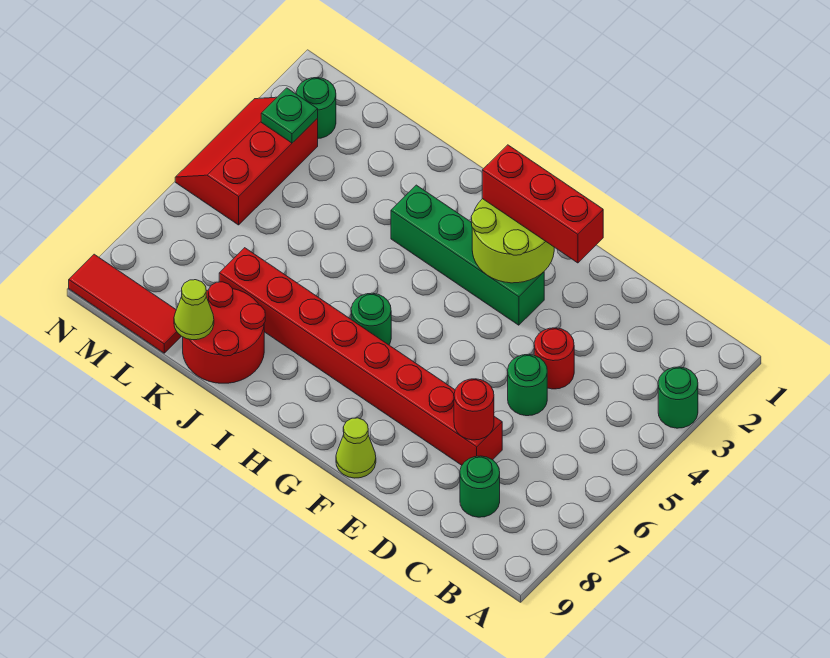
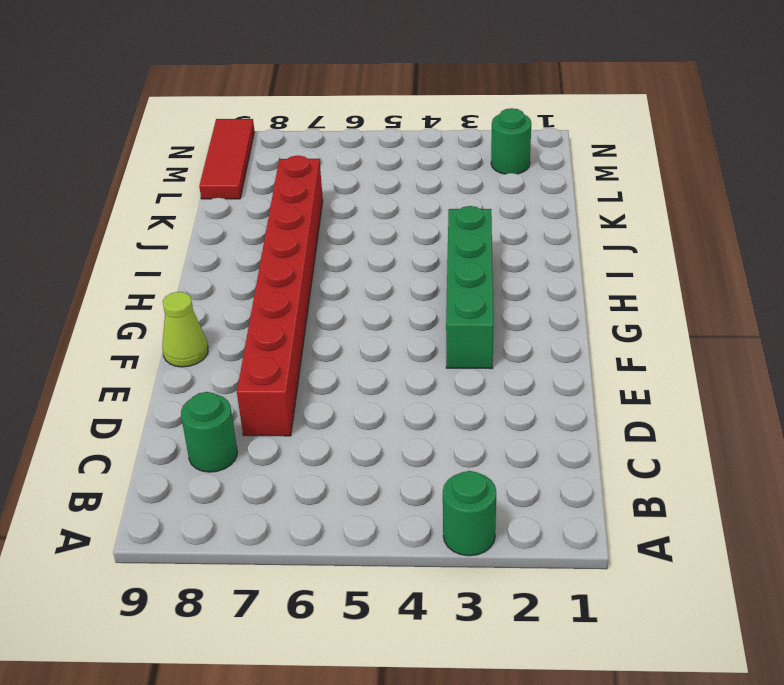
none -> red round brick D4 level 1
none -> green round brick D5 level 1
none -> green round brick H6 level 1

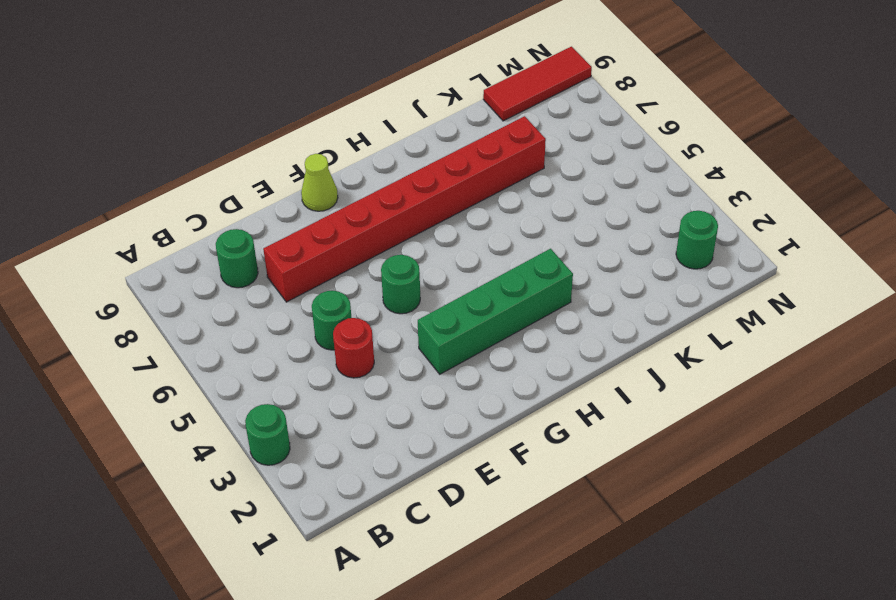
green round brick F5 level 1 -> green round brick H6 level 1
none -> red round brick J8:K9 level 1
none -> red slope M3:N5 level 1 top M
none -> red round brick D7 level 2

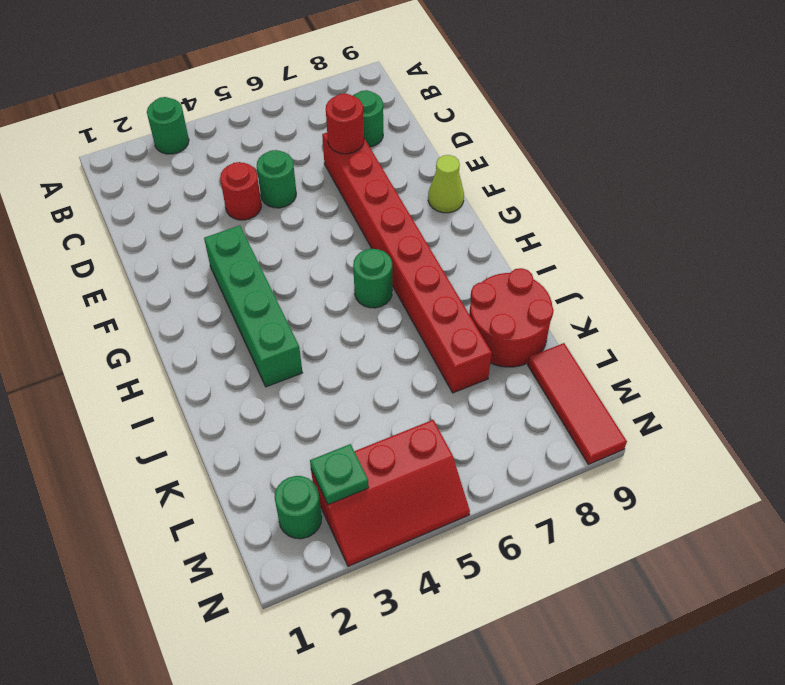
none -> lime round brick F2:G3 level 2
none -> lime cone K9 level 2
none -> red brick E2:G2 level 3

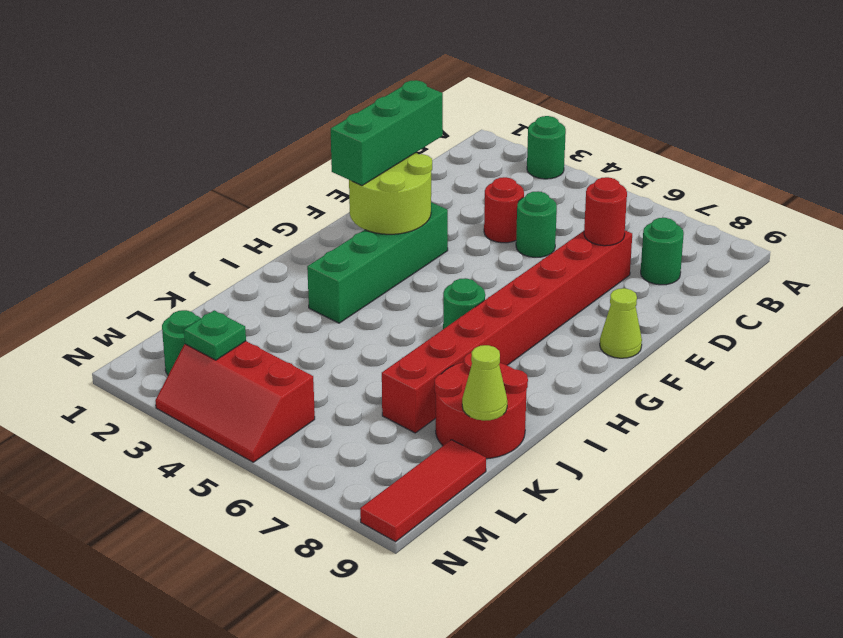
green brick E2:G2 level 3 -> red brick E2:G2 level 3

